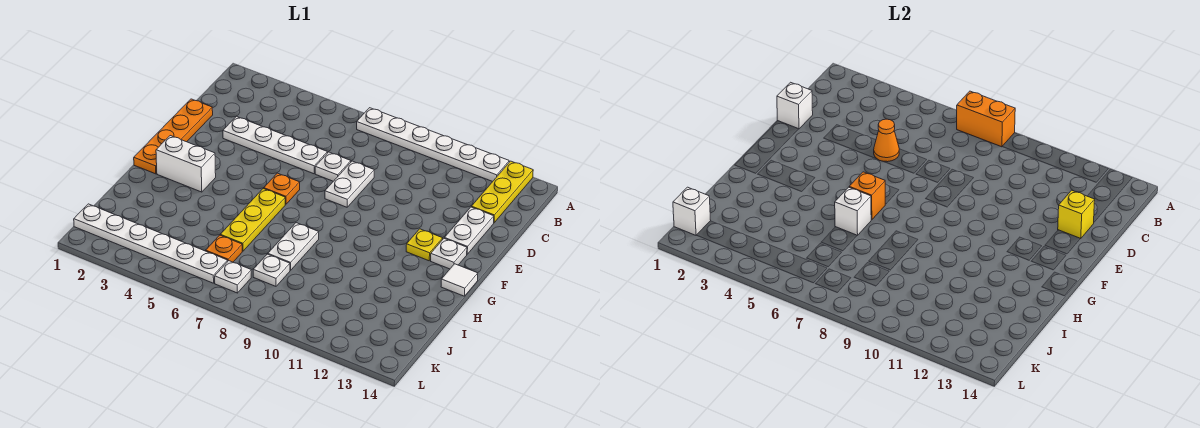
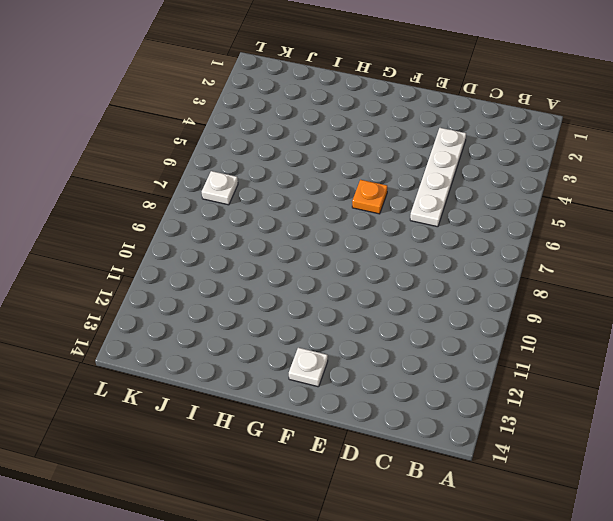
none -> white plate A7:A12 level 1
none -> yellow plate A13:C13 level 1
none -> orange plate D1:G1 level 1

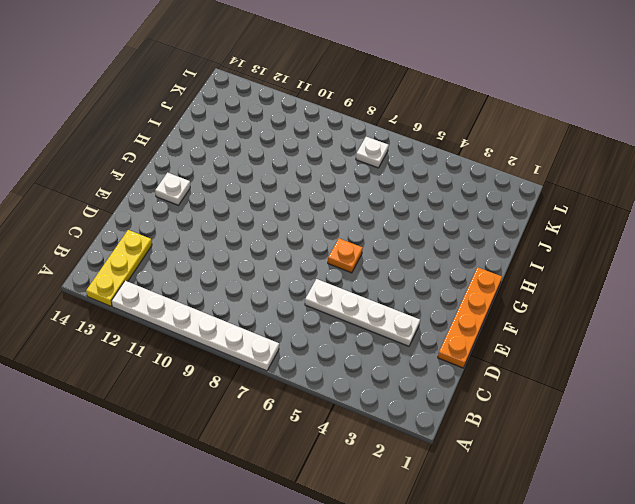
none -> white plate D7 level 1
none -> white plate D8:E8 level 1
none -> white plate D13:E13 level 1

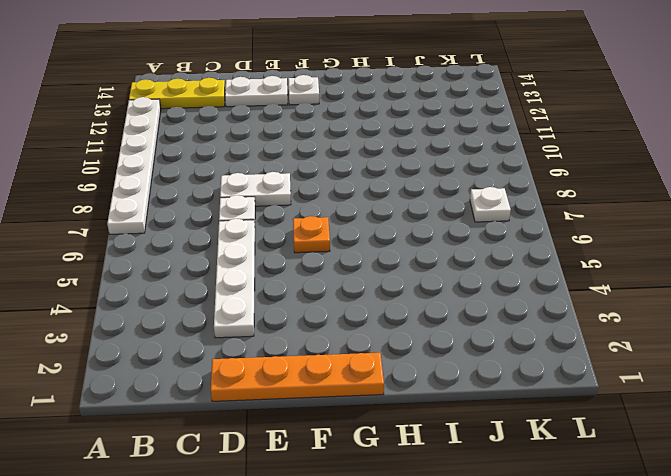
none -> yellow plate F12 level 1
none -> white brick G2:G3 level 1
none -> yellow plate G6:I6 level 1

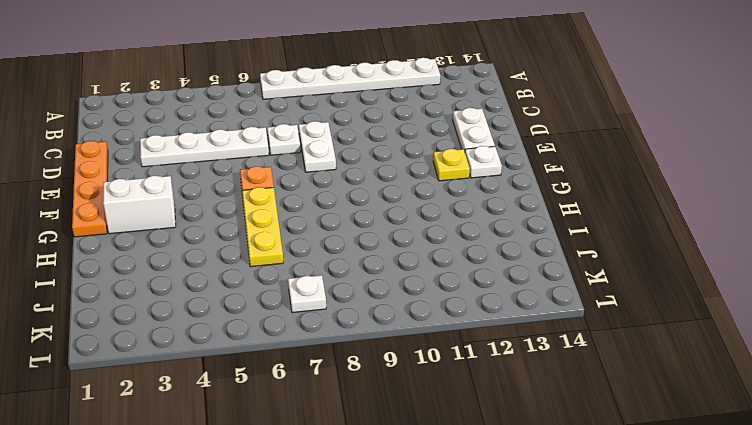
none -> yellow plate A13:C13 level 1
none -> white tile G14 level 1
none -> white plate H8:I8 level 1

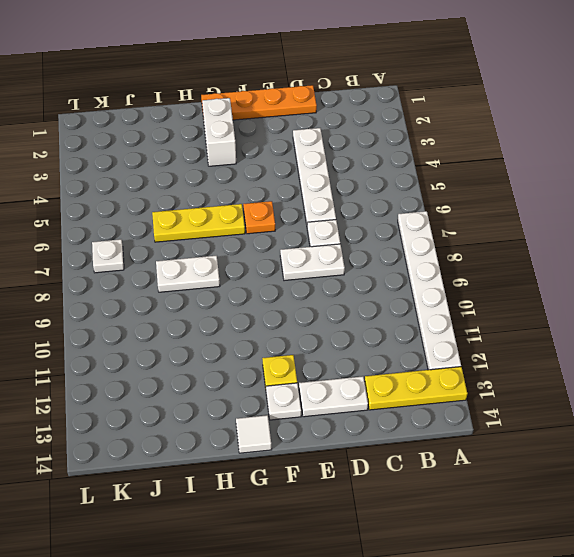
none -> orange plate J6 level 1
none -> white plate J8 level 1
none -> white plate K1:K6 level 1

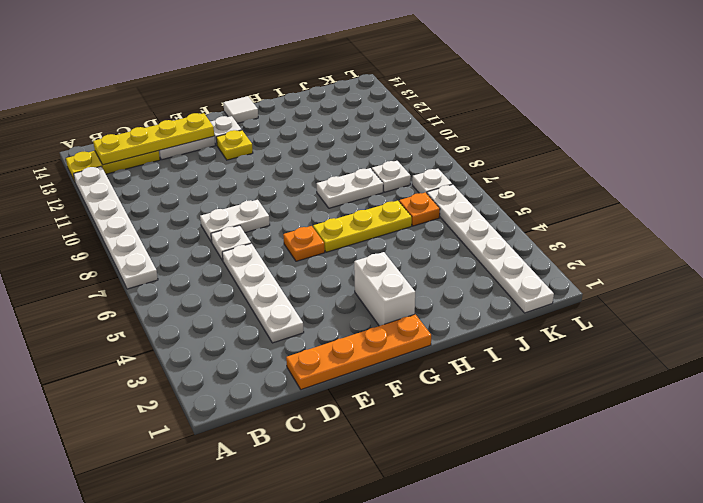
yellow plate B13:E13 level 2 -> yellow brick D13 level 2
none -> orange brick A7:A8 level 2
none -> white brick D1 level 2
none -> orange cone D5 level 2

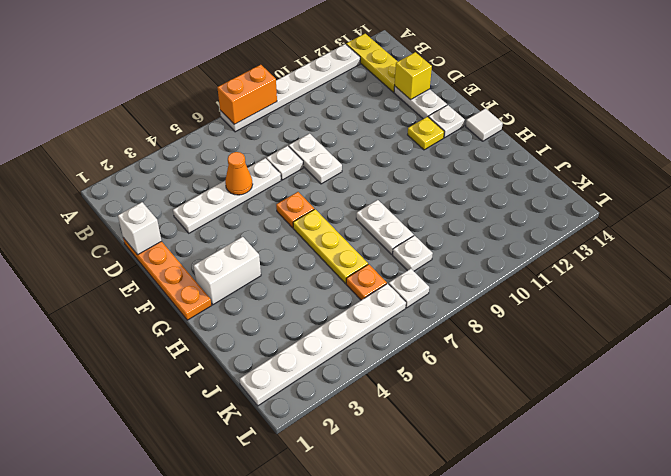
none -> orange brick G6 level 2
none -> white brick H6 level 2
none -> white brick K1 level 2

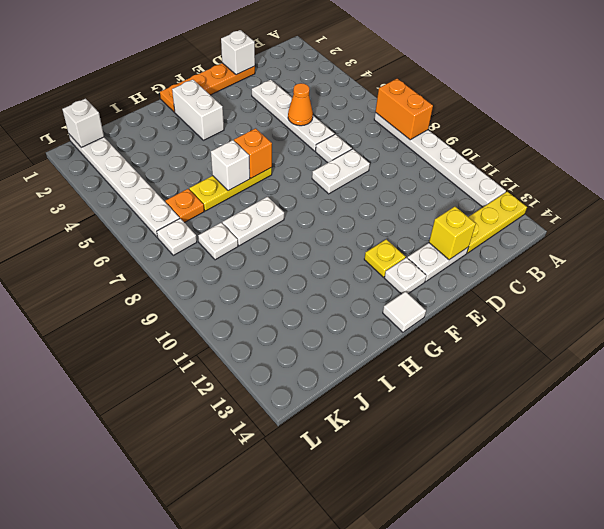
none -> orange plate F6 level 1

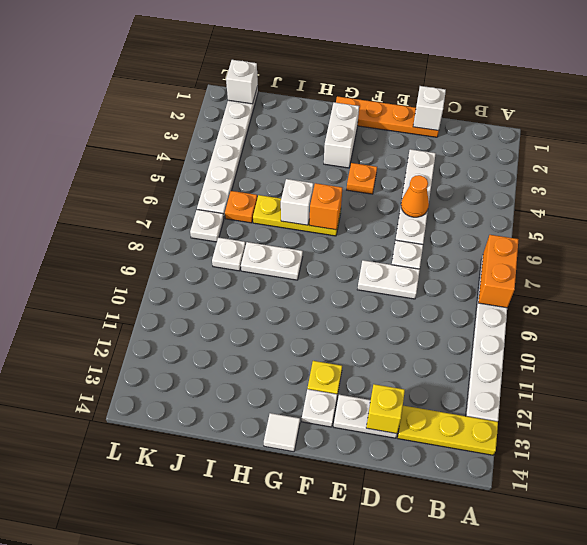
orange plate F4 level 1 -> orange plate F6 level 1

